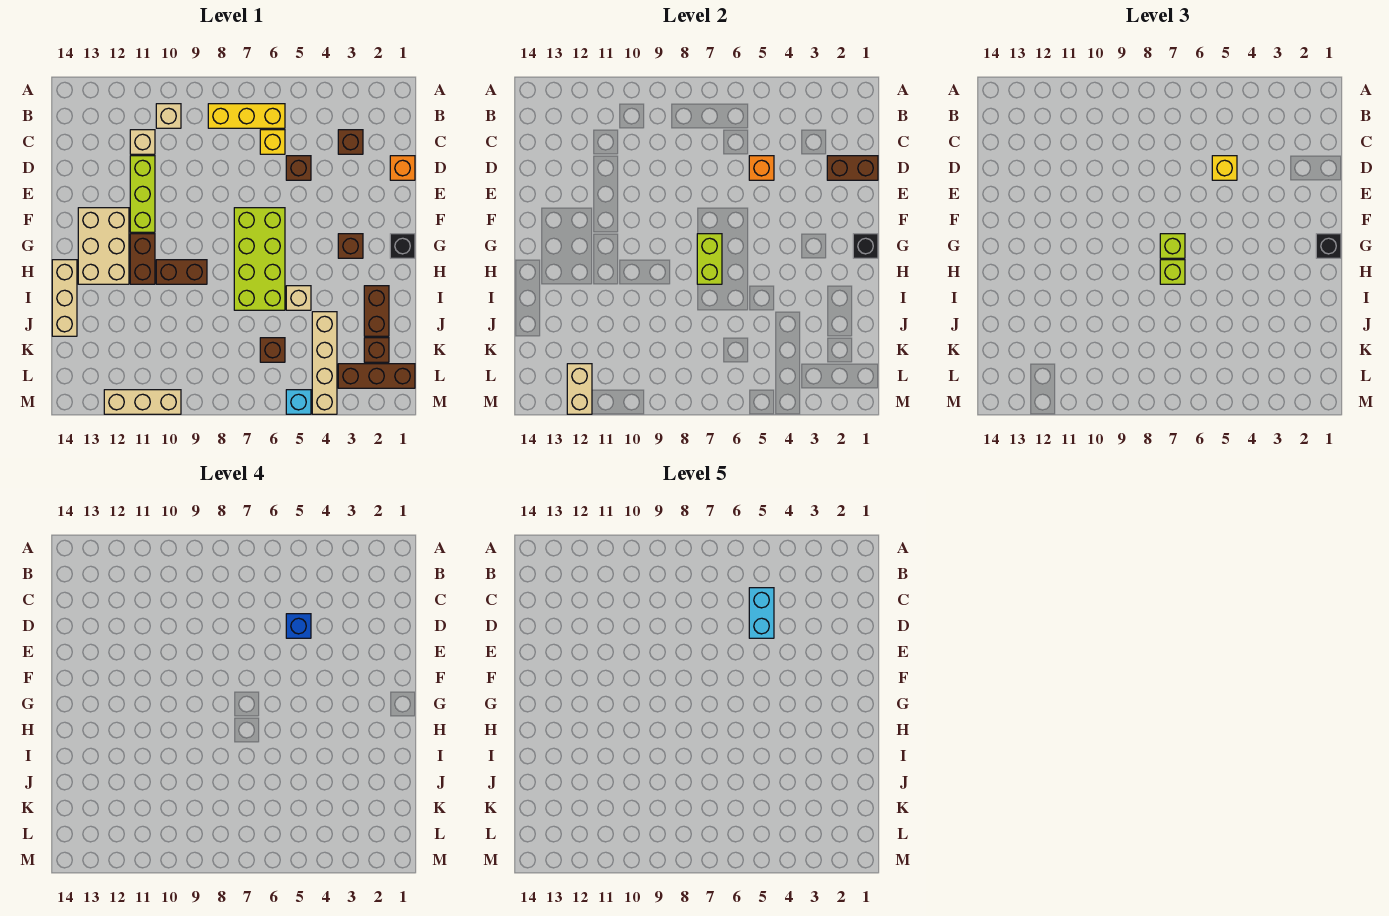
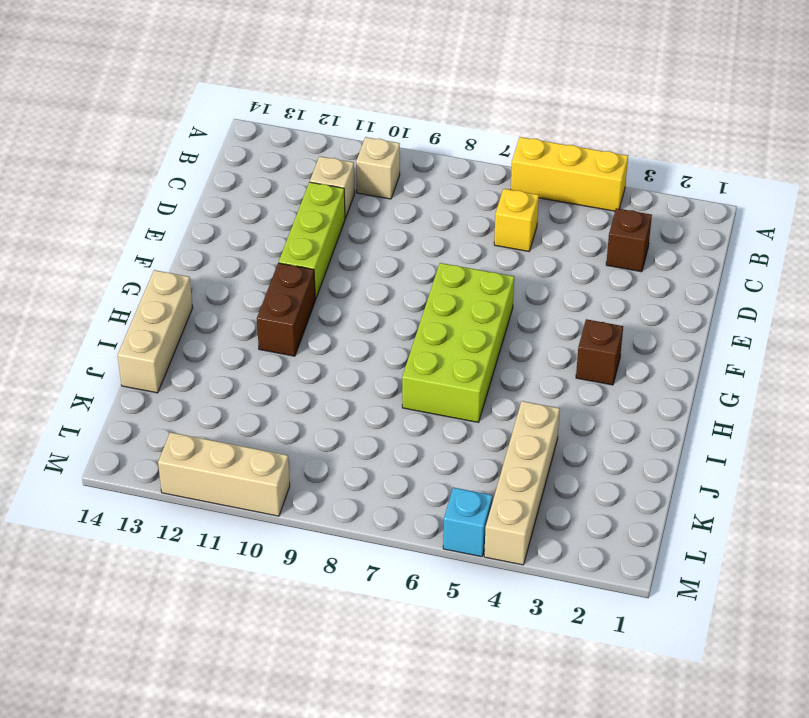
yellow brick A4:A6 level 1 -> yellow brick B6:B8 level 1
none -> orange brick D1 level 1
none -> brown brick D5 level 1
none -> tan brick F12:H13 level 1
none -> black brick G1 level 1

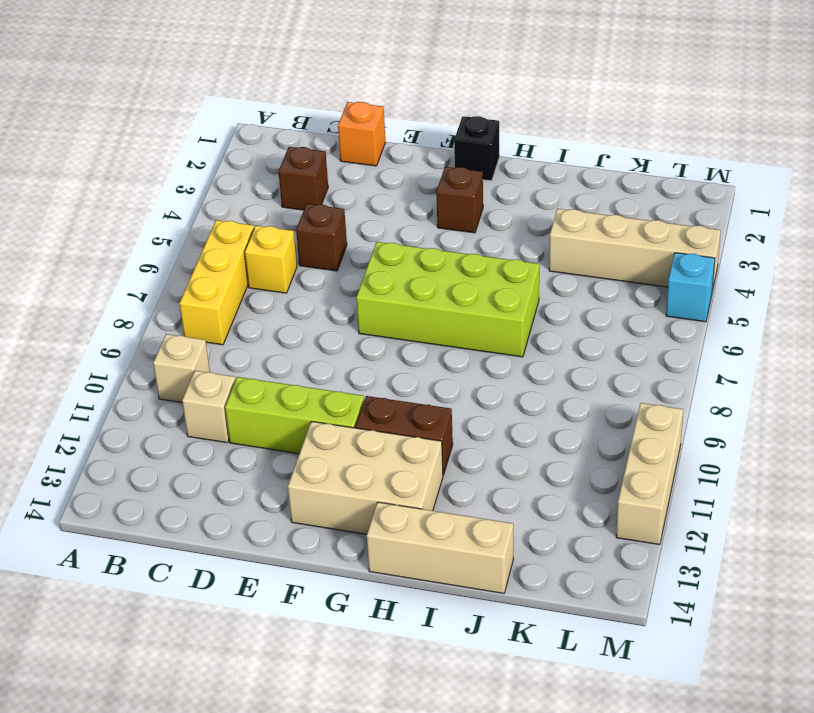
none -> brown brick H9:H10 level 1
none -> brown brick I2:J2 level 1
none -> tan brick I5 level 1
none -> brown brick K2 level 1

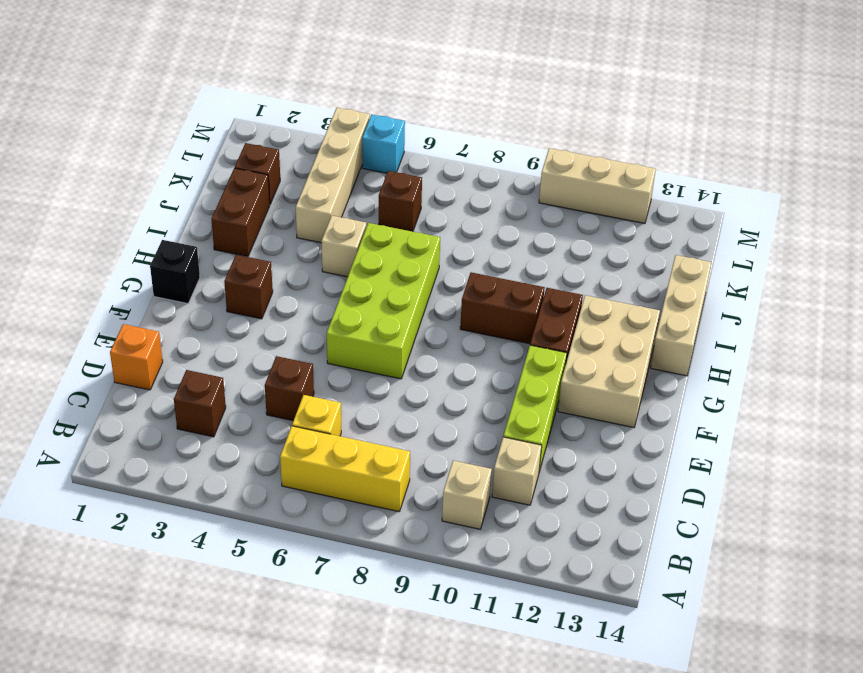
none -> brown brick L1:L3 level 1
none -> brown brick D1:D2 level 2
none -> orange brick D5 level 2
none -> black brick G1 level 2

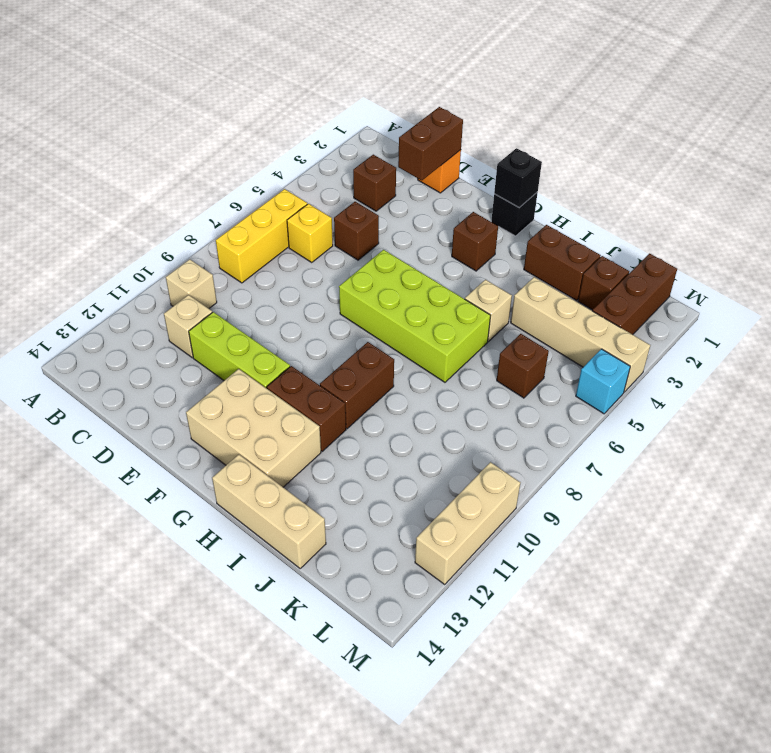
none -> orange brick D5 level 2
none -> lime brick G7:H7 level 2
none -> tan brick L12:M12 level 2
none -> yellow brick D5 level 3

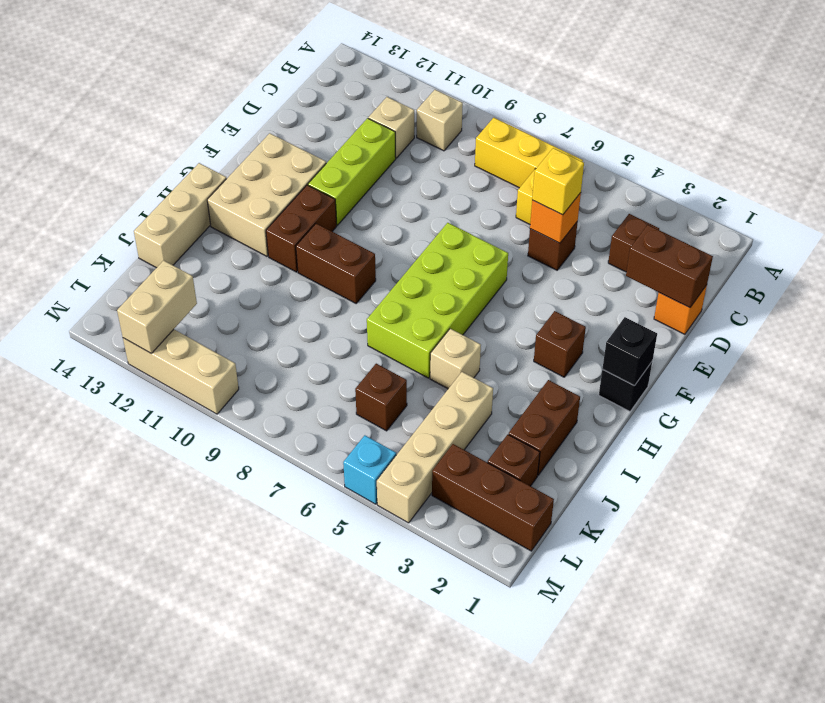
none -> lime brick G7:H7 level 2
none -> black brick G1 level 3
none -> lime brick G7 level 3
none -> lime brick H7 level 3

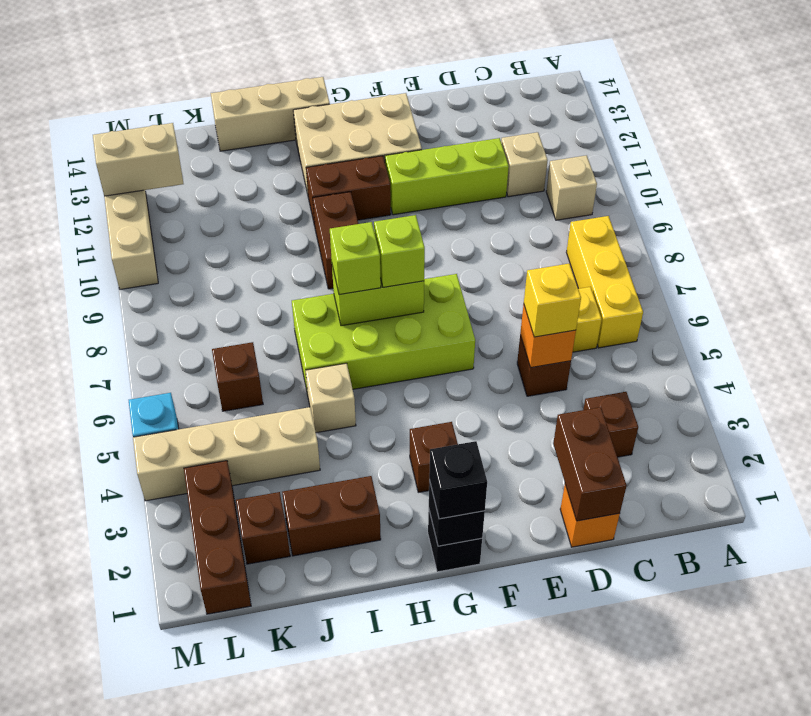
none -> blue brick D5 level 4
none -> cyan brick C5:D5 level 5

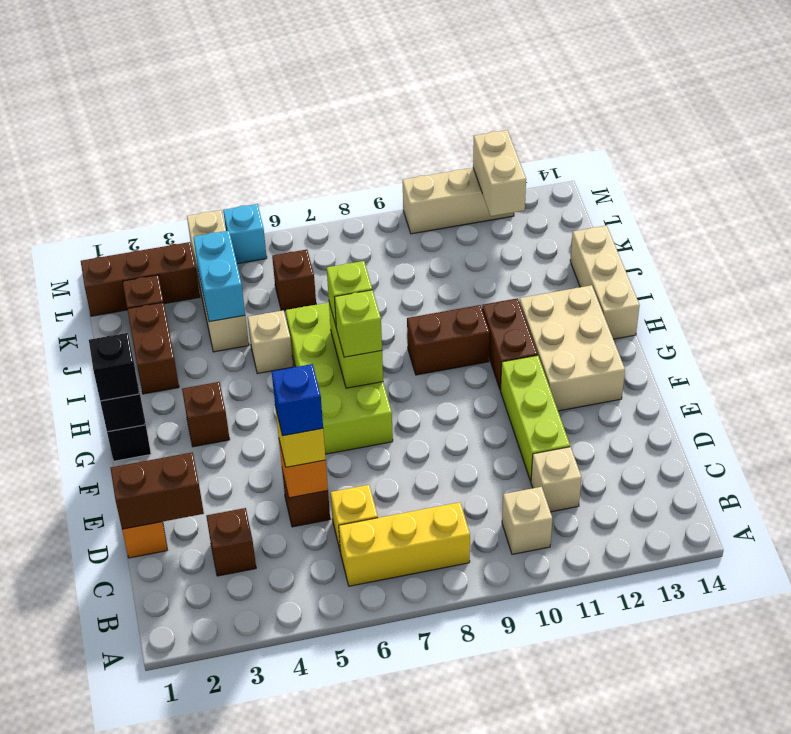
cyan brick J4:K4 level 2 -> cyan brick C5:D5 level 5

